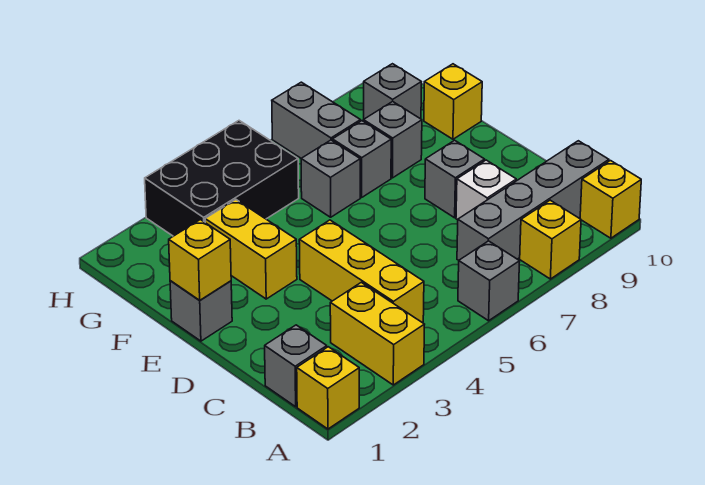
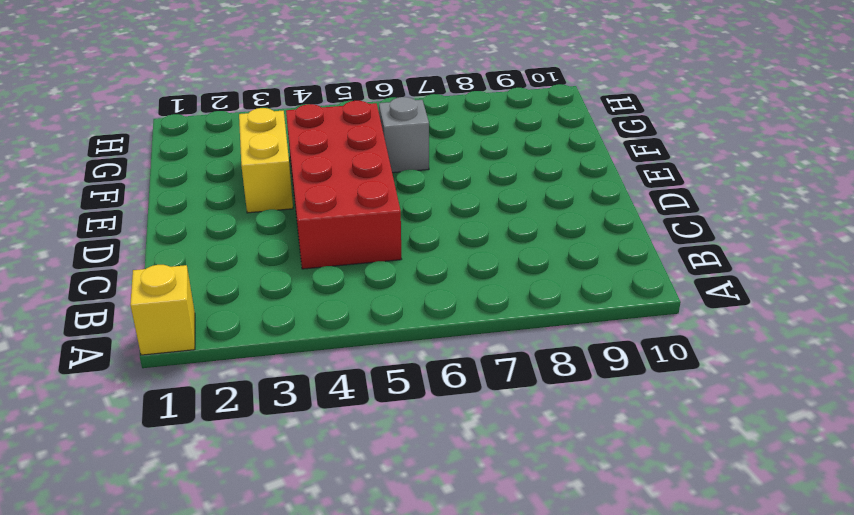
red brick C4:F5 level 1 -> yellow brick B4:D4 level 1
none -> yellow brick A3:B3 level 1
none -> grey brick A6 level 1
none -> yellow brick A8 level 1

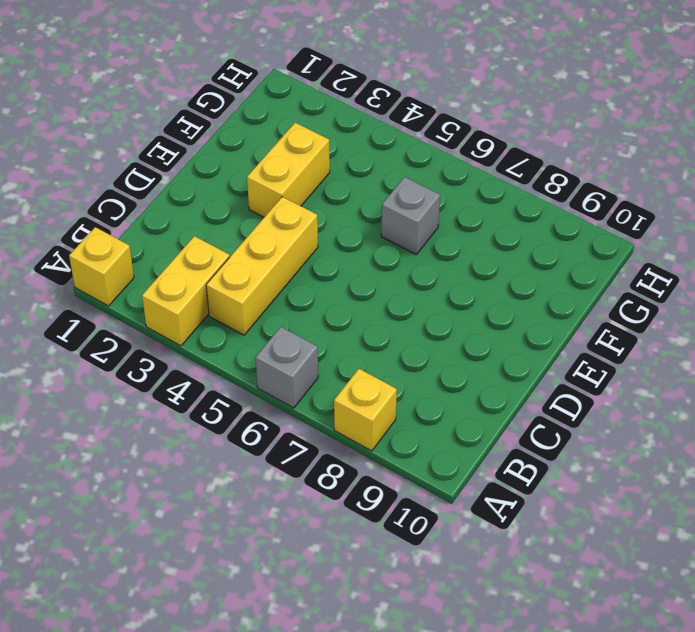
none -> yellow brick A10 level 1
none -> grey brick B1 level 1
none -> grey brick B7:B10 level 1

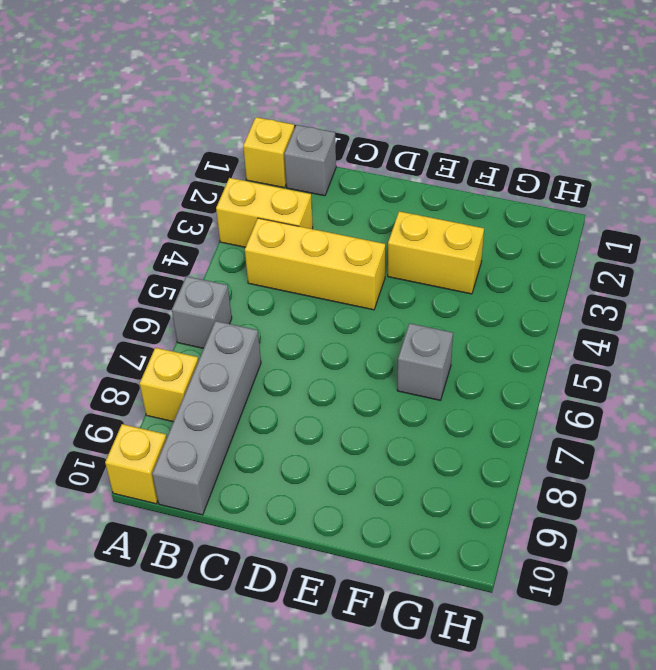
none -> white brick C8 level 1
none -> grey brick D8 level 1
none -> grey brick E1 level 1

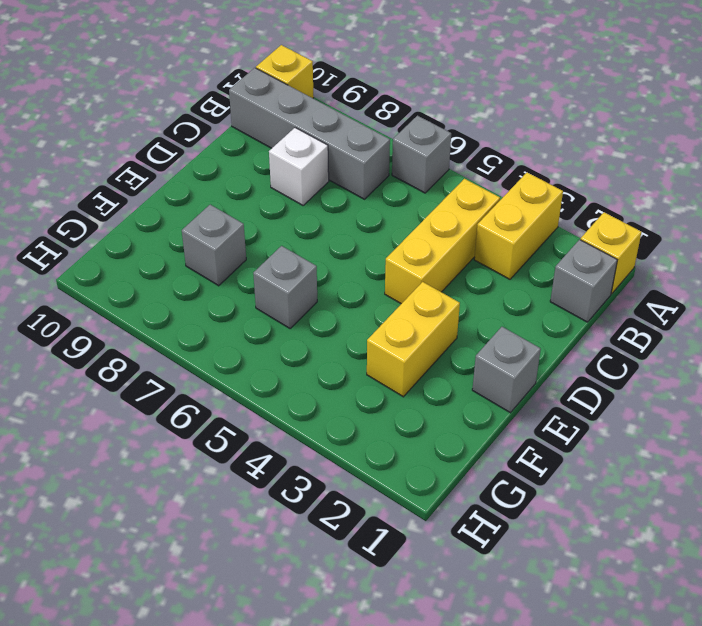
none -> yellow brick A8 level 1
none -> grey brick D8 level 1
none -> grey brick F7 level 1

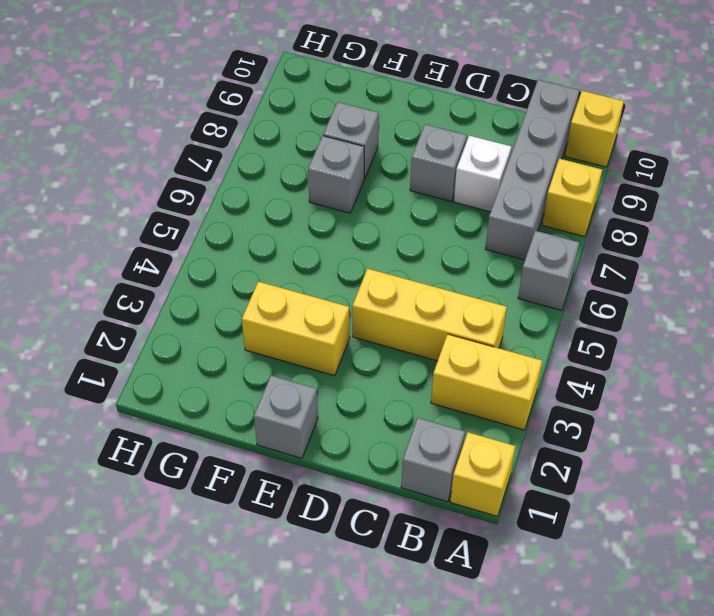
none -> grey brick F6 level 1
none -> yellow brick F10 level 1
none -> black brick G3:H5 level 1

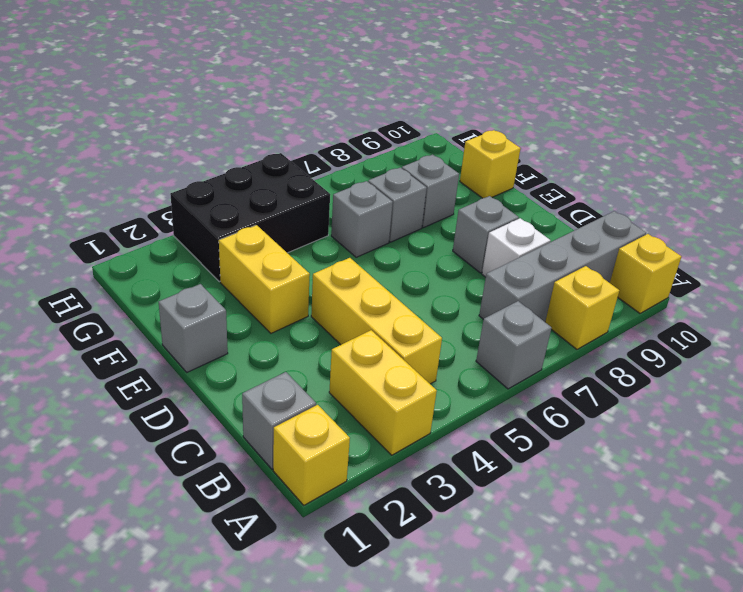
none -> grey brick G7:H7 level 1
none -> grey brick G9 level 1
none -> yellow brick E1 level 2

